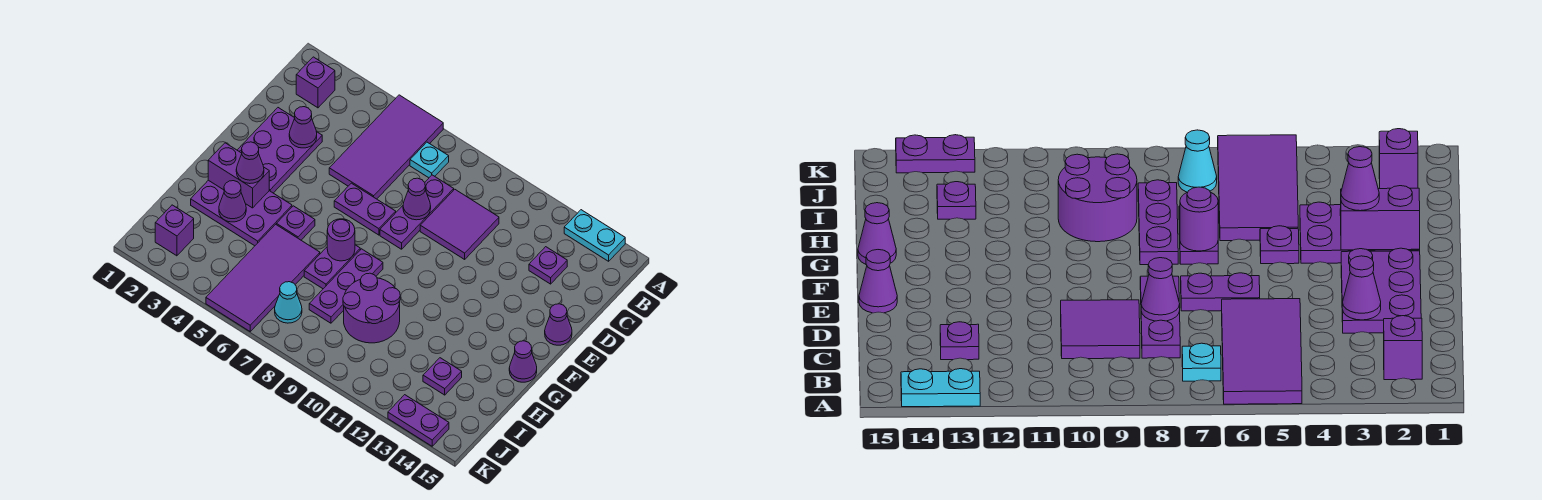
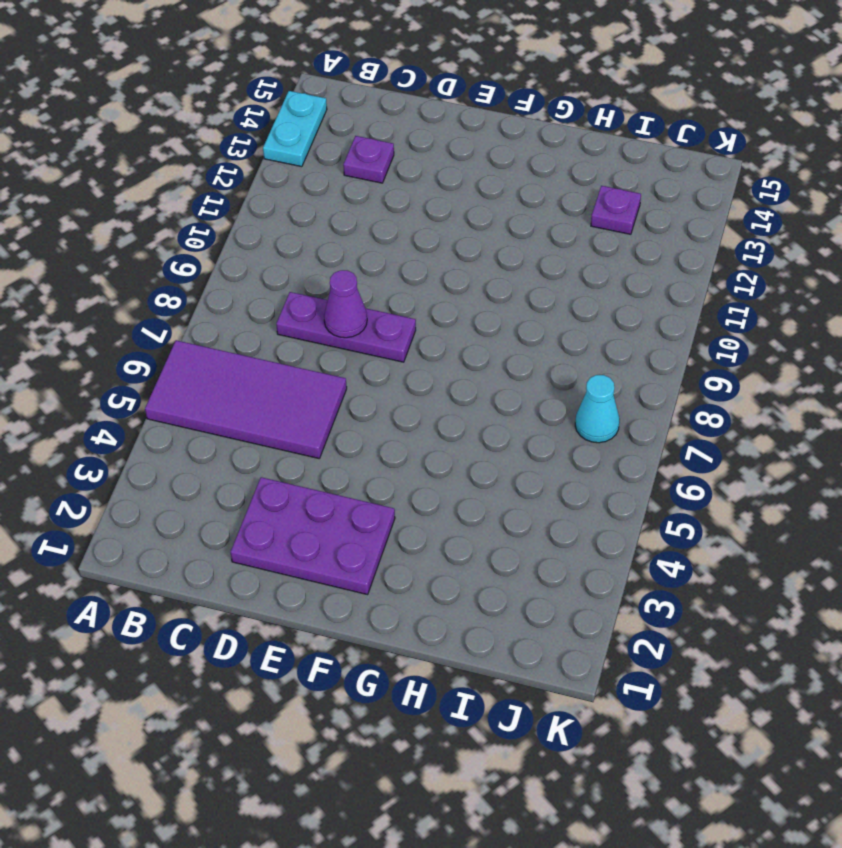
none -> purple brick B2 level 1
none -> cyan plate B7 level 1
none -> purple tile C9:D10 level 1

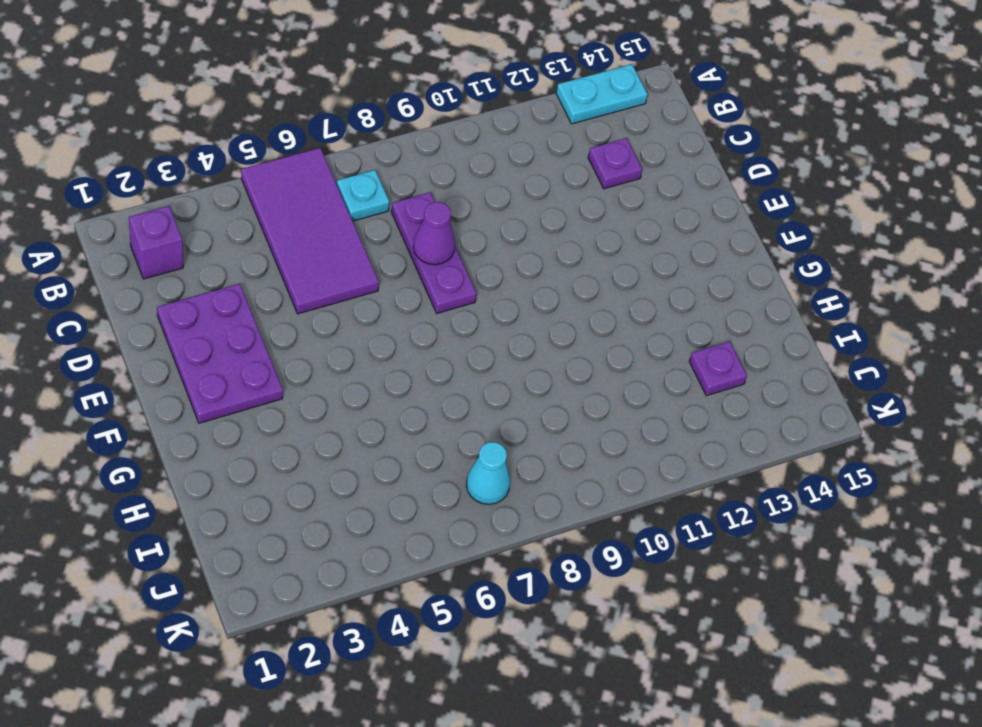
none -> purple tile C9:D10 level 1
none -> purple plate E6:E7 level 1
none -> purple cone E15 level 1

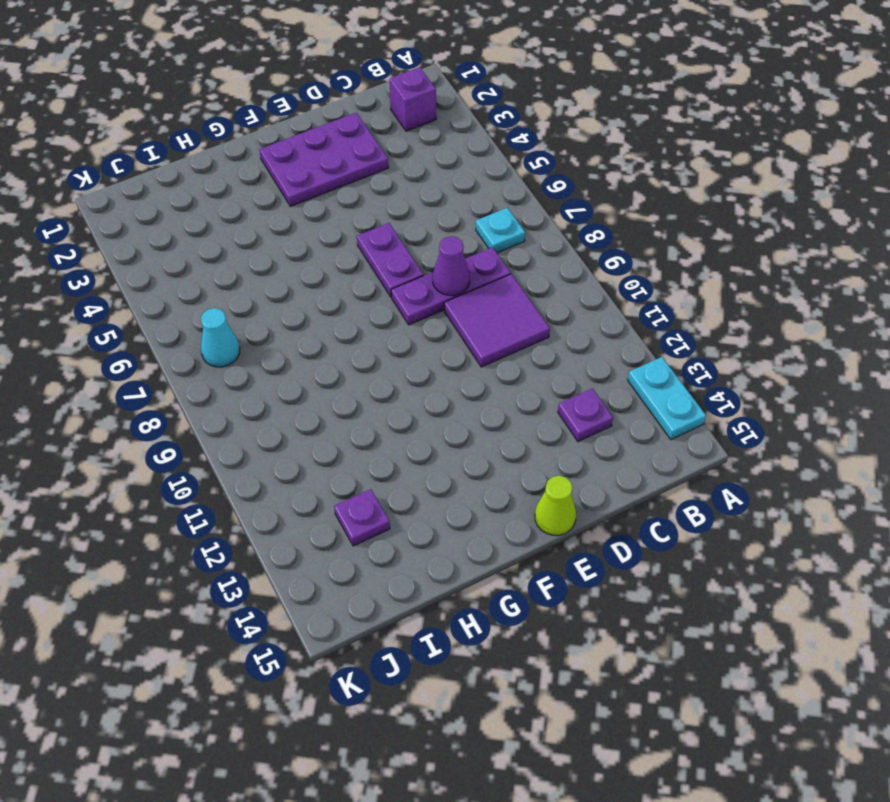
lime cone E15 level 1 -> purple cone E15 level 1
none -> purple tile A5:D6 level 1
none -> purple plate G2:H4 level 1
none -> purple plate G5 level 1

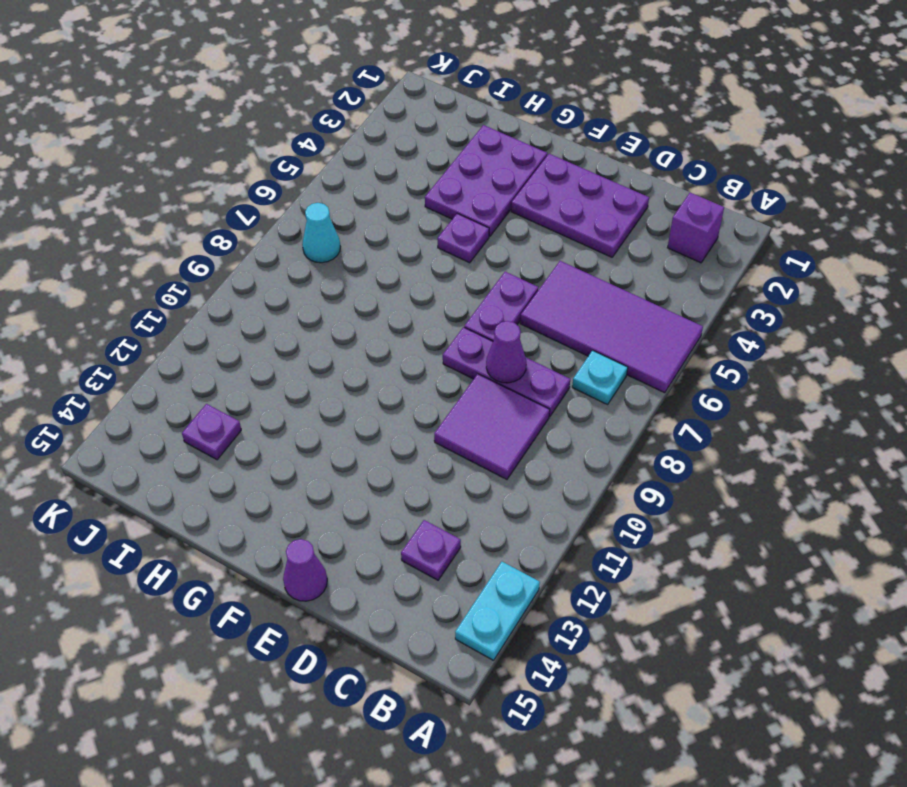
none -> purple plate G7:H7 level 1
none -> purple plate G8:I8 level 1
none -> purple cone G15 level 1

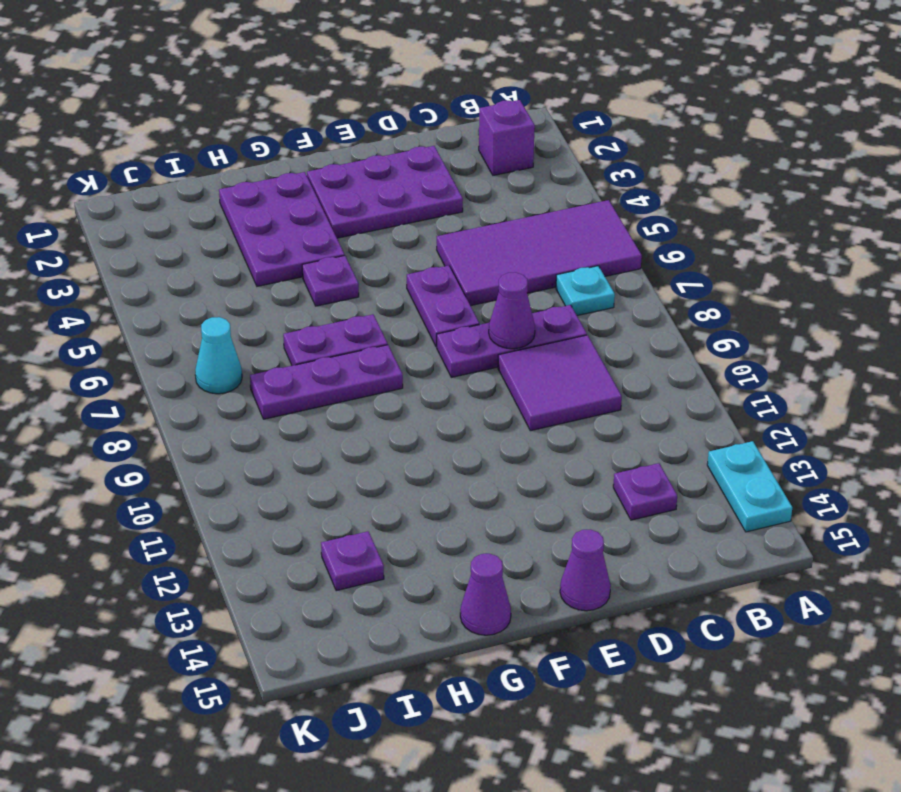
none -> purple tile H5:K6 level 1
none -> purple round brick H9:I10 level 1
none -> purple brick J2 level 1

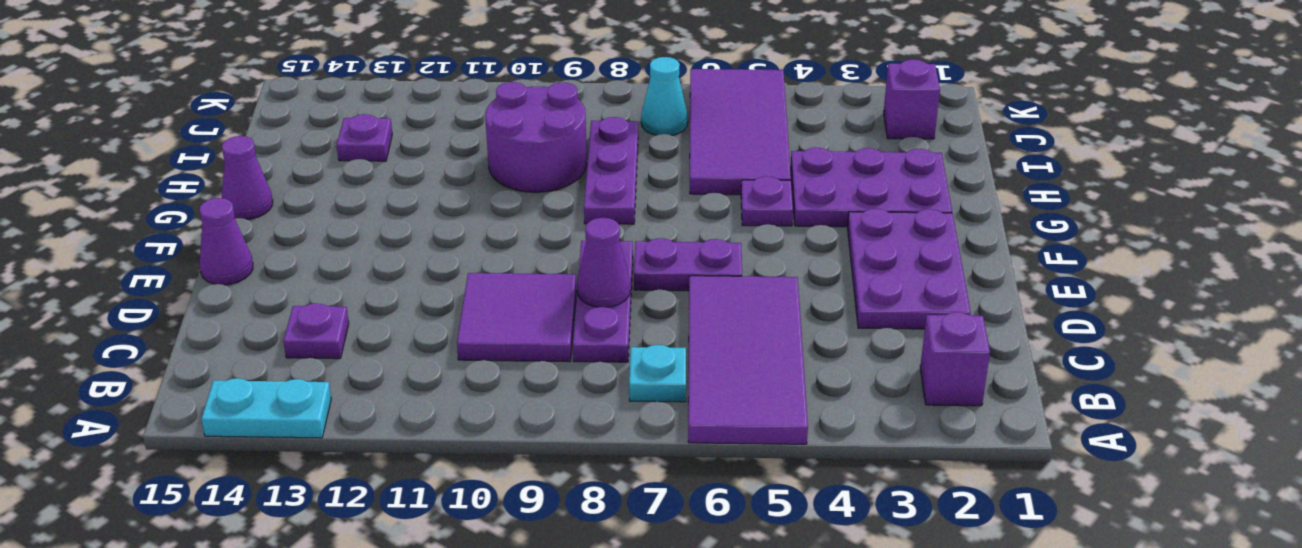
none -> purple plate G7:H7 level 1
none -> purple plate K13:K14 level 1
none -> purple cone D3 level 2

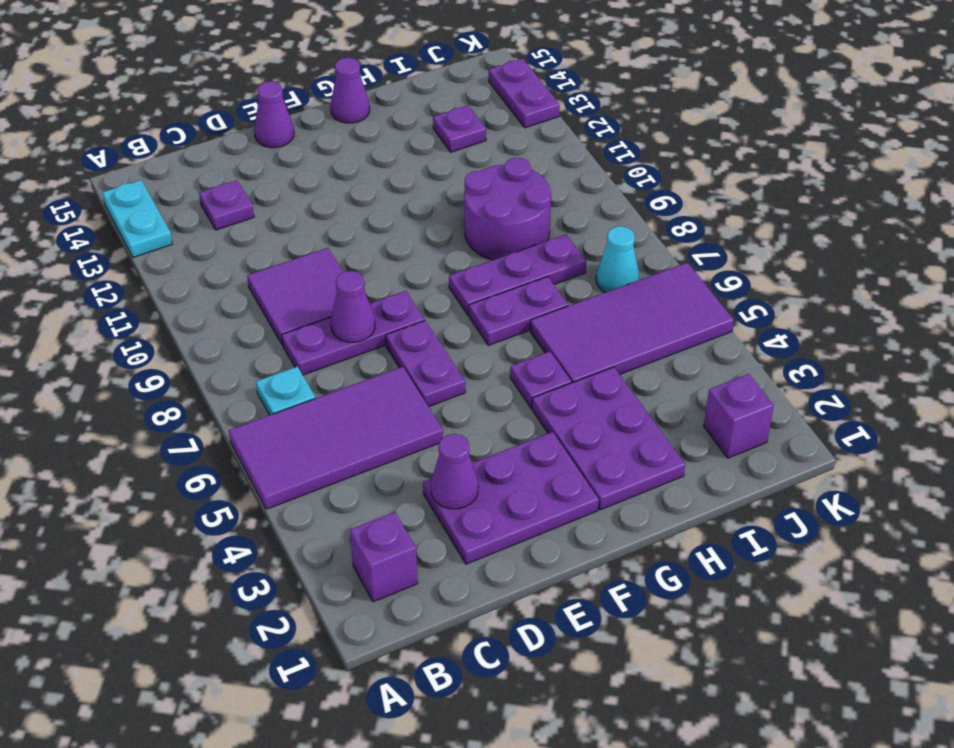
none -> purple brick G2:G3 level 2
none -> purple round brick G7 level 2
none -> purple cone H3 level 2

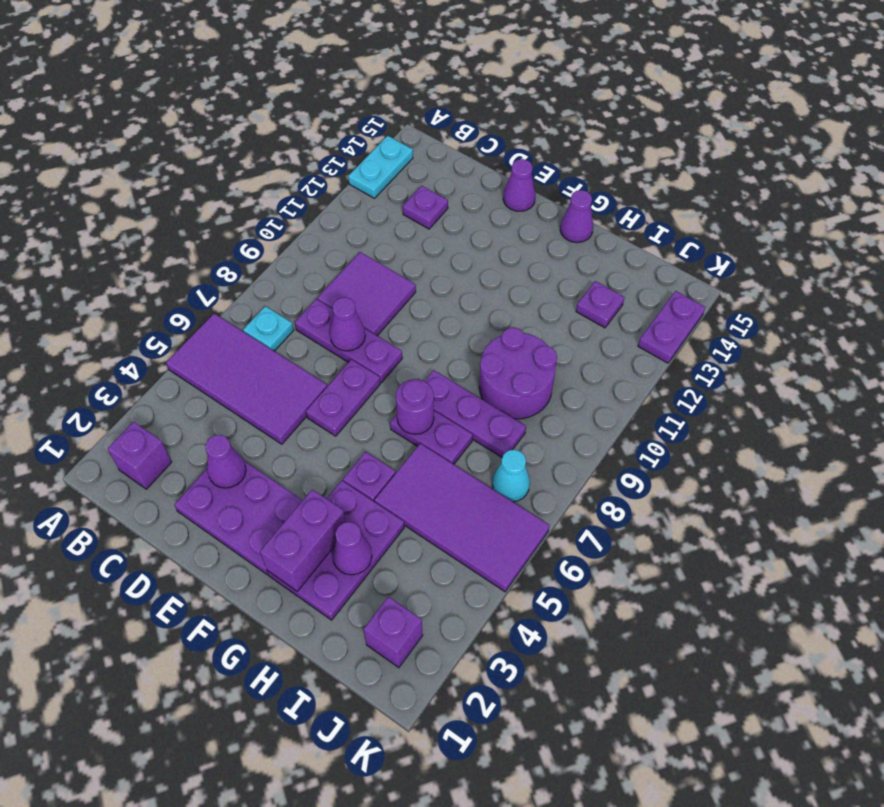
none -> purple cone G3 level 3

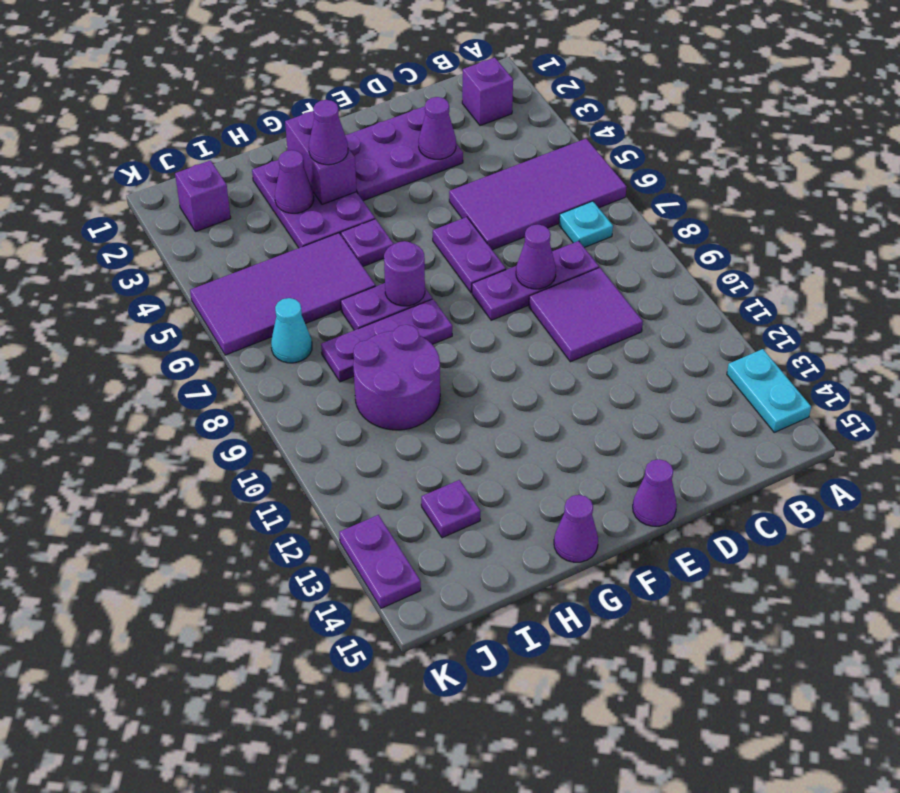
none -> purple plate C13 level 1

